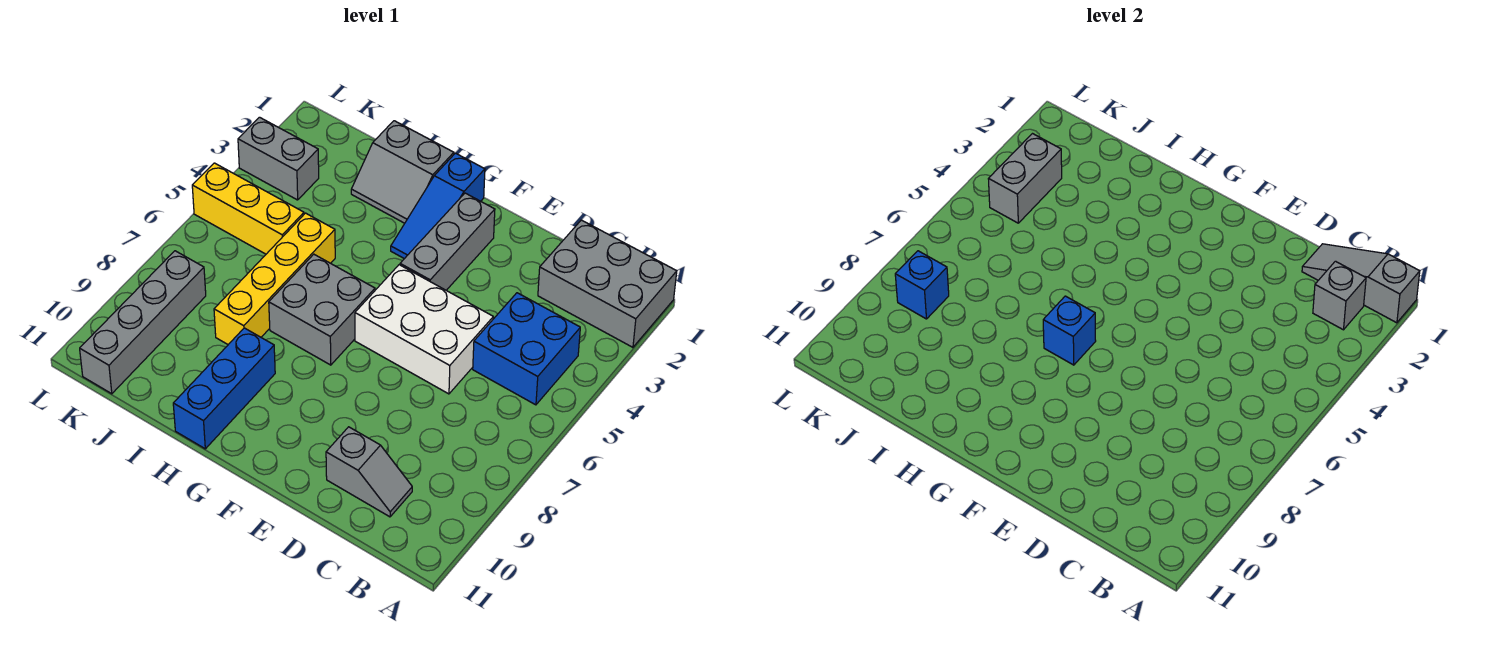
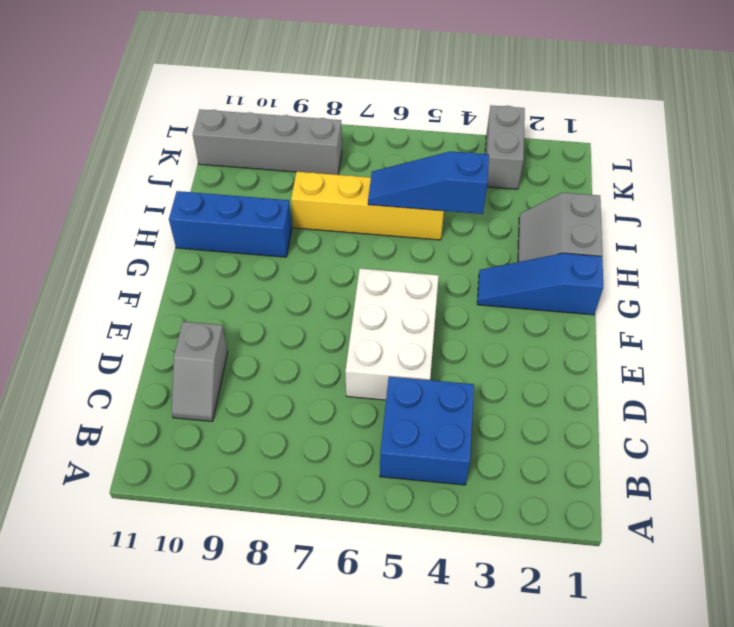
blue slope I4:I6 level 2 top 4 -> none
none -> grey brick A1:C2 level 1
none -> grey brick F2:F4 level 1
none -> grey brick G6:H7 level 1

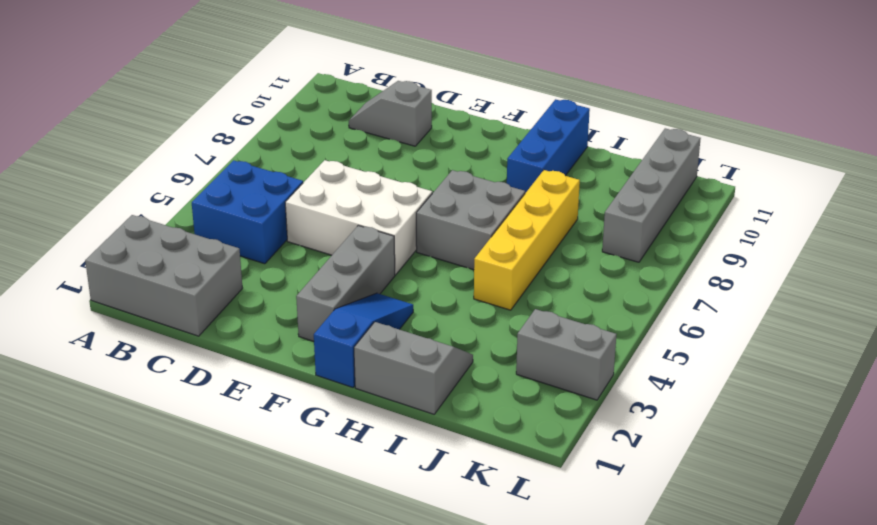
none -> yellow brick J5:L5 level 1
none -> grey slope A1:C1 level 2 top A
none -> grey brick B2 level 2

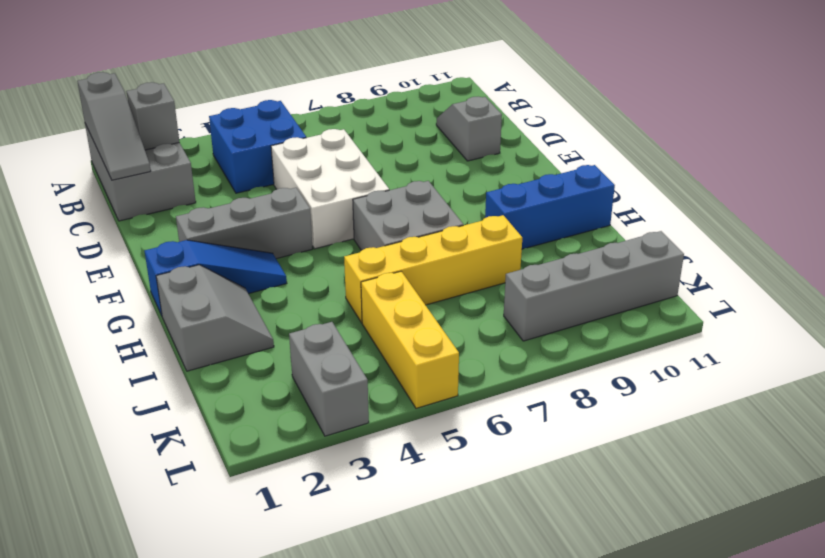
none -> blue brick G7 level 2
none -> grey brick K3:K4 level 2
none -> blue brick K8 level 2

